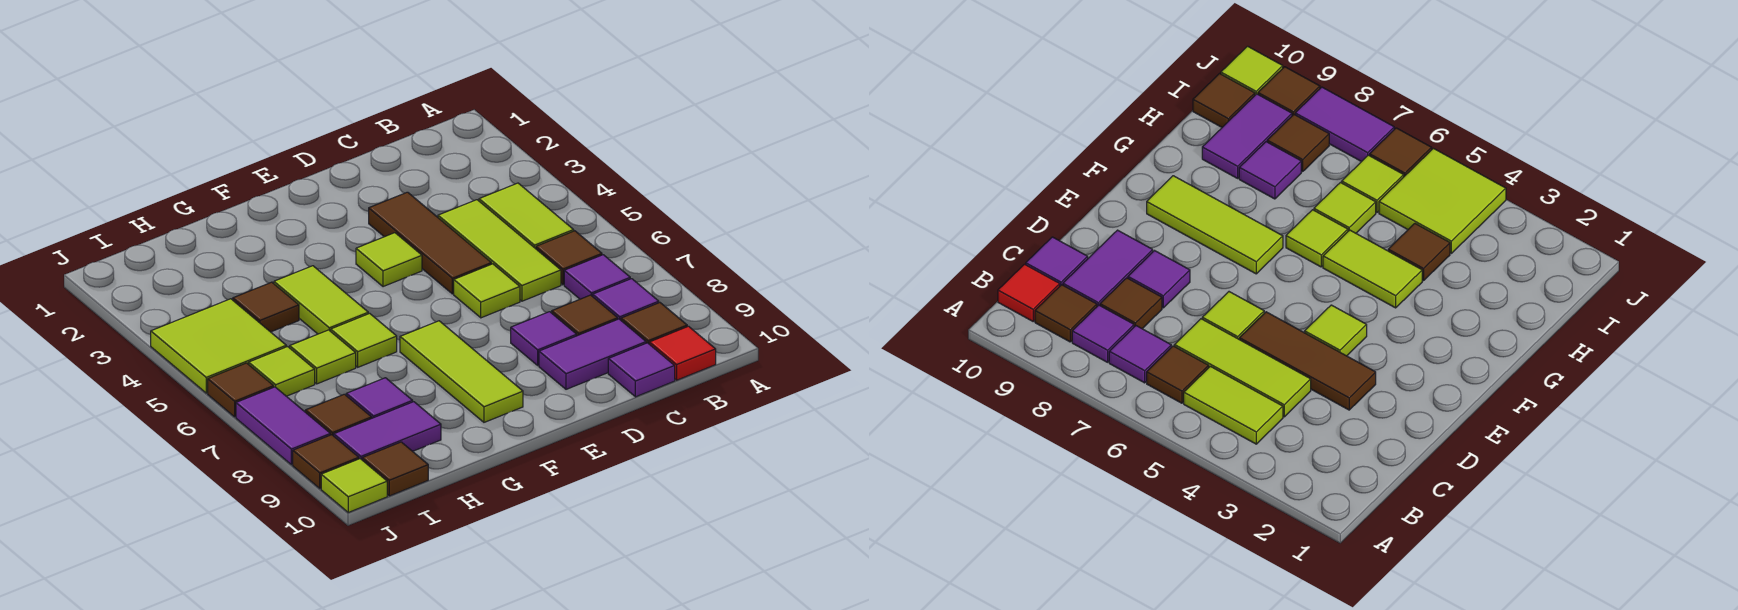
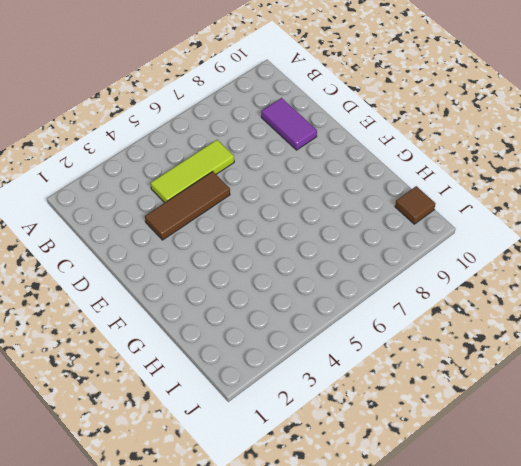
none -> lime tile B4:B5 level 1
none -> brown tile B6 level 1
none -> purple tile B7 level 1

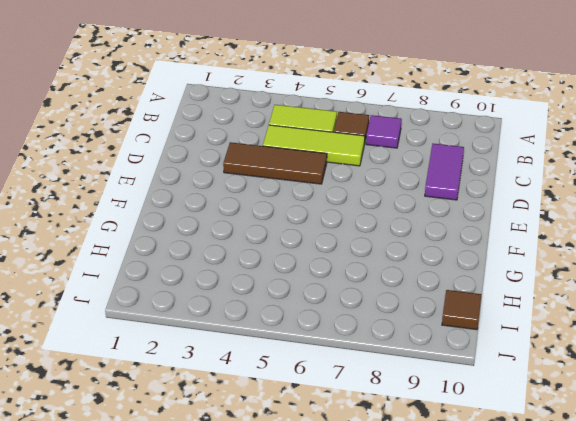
none -> purple tile B8 level 1
none -> brown tile B9 level 1
none -> red tile B10 level 1

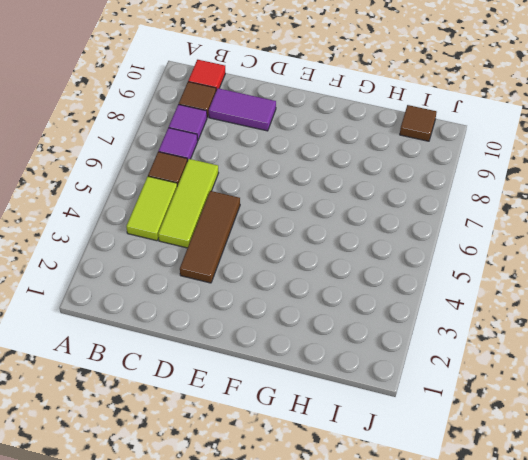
none -> brown tile C8 level 1
none -> purple tile C10 level 1
none -> lime tile D6 level 1

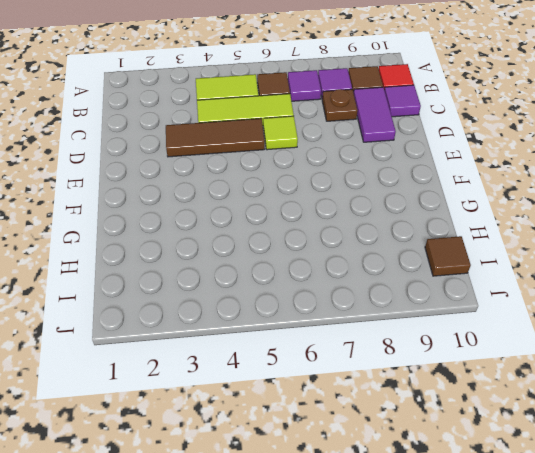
brown plate C8 level 1 -> brown tile C8 level 1
none -> purple tile D8 level 1
none -> lime tile E4 level 1
none -> lime tile F7:F9 level 1

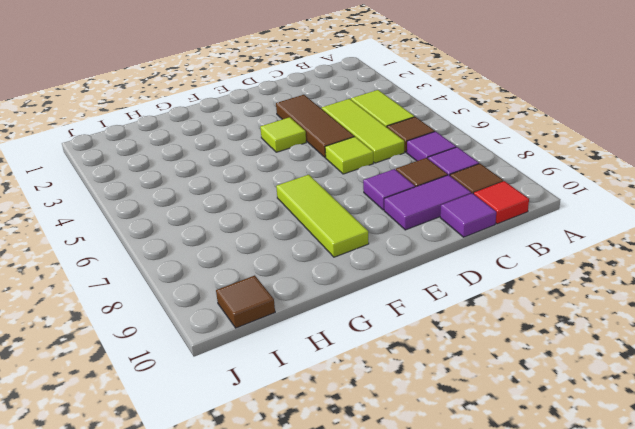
none -> lime tile G4:G5 level 1
none -> lime tile G6 level 1
none -> brown tile H4 level 1

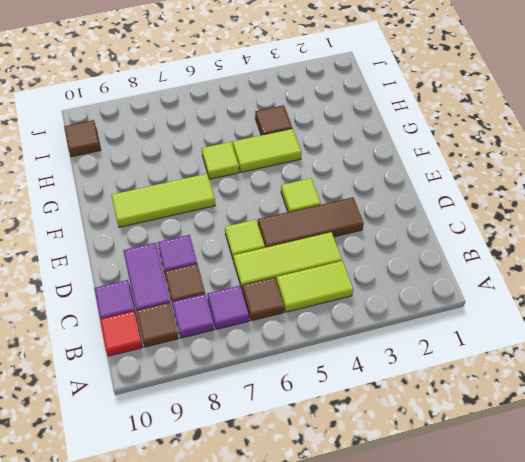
none -> lime tile H6 level 1
none -> purple tile H8 level 1
none -> purple tile H9:I9 level 1

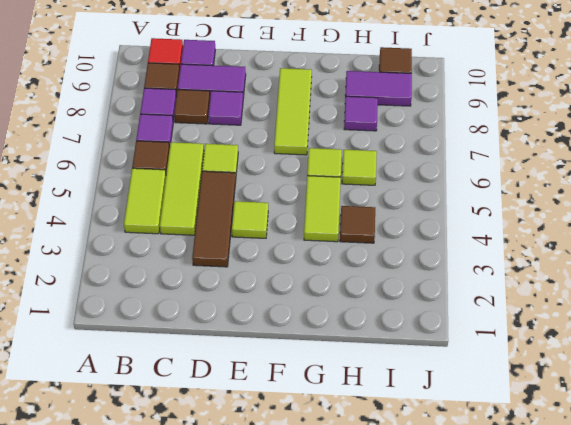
none -> lime tile I4:J5 level 1
none -> lime tile I6 level 1
none -> brown tile I8 level 1

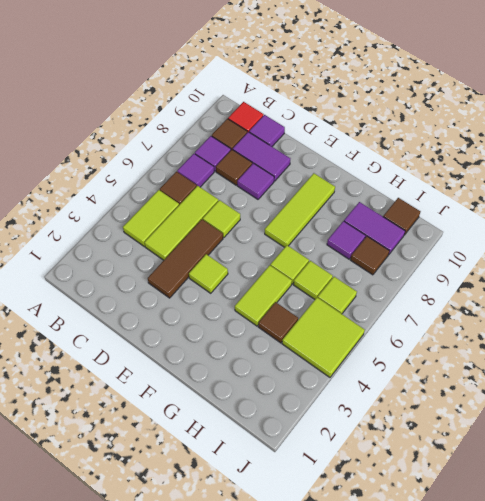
none -> brown tile J6 level 1
none -> purple tile J7:J8 level 1
none -> brown tile J9 level 1

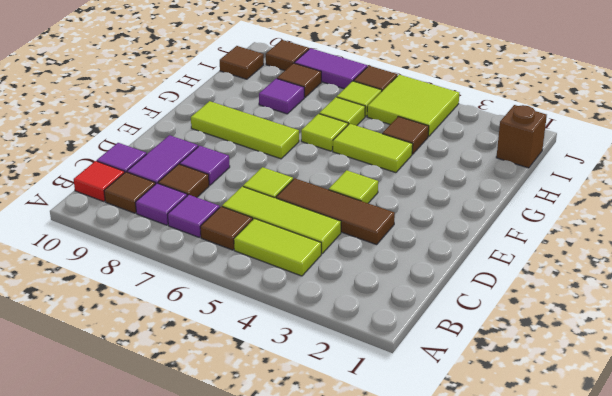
brown brick I1 level 1 -> none
none -> purple tile H9:I9 level 1
none -> lime tile J10 level 1

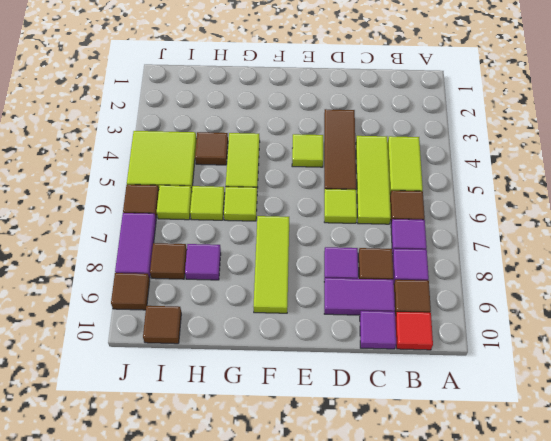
none -> purple tile H9:I9 level 1
none -> lime tile J10 level 1

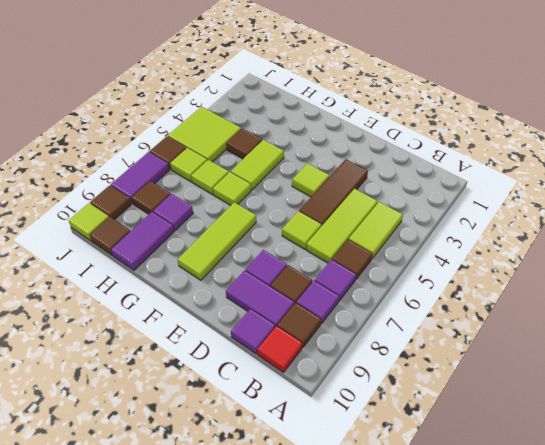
purple tile H9:H10 level 1 -> purple tile H9:I9 level 1

